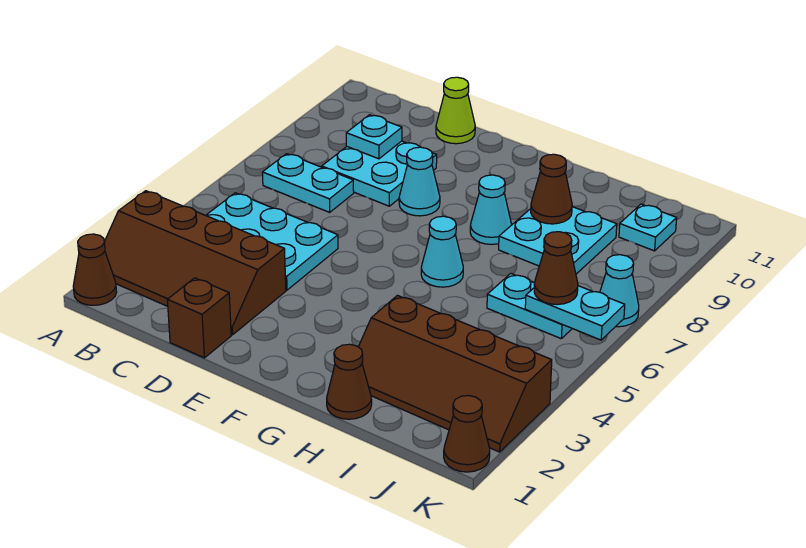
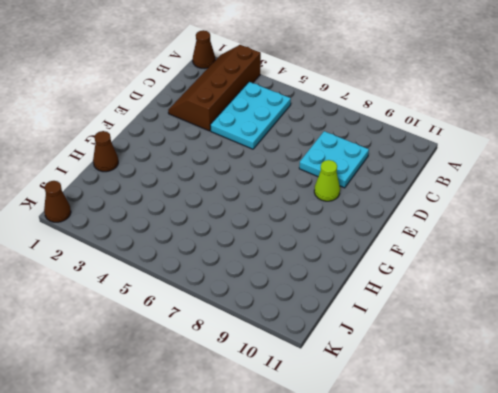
lime cone E9 level 1 -> lime cone D11 level 1
none -> cyan plate B7:C7 level 1
none -> brown brick D1 level 1
none -> cyan cone E8 level 1

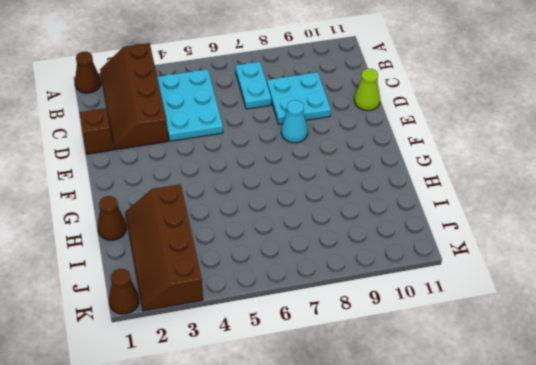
none -> cyan cone G6 level 1
none -> cyan cone G8 level 1
none -> cyan plate H8:I9 level 1

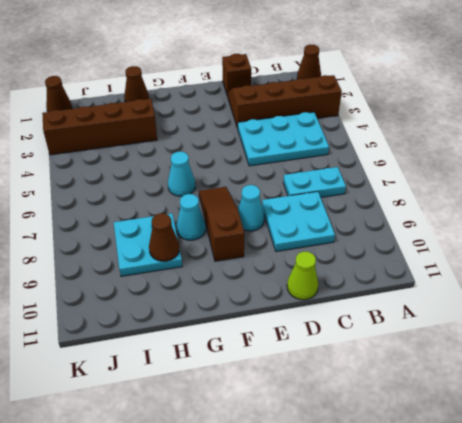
brown slope F7:F9 level 1 top 9 -> none
none -> cyan plate I6:J6 level 1
none -> cyan plate J10 level 1
none -> cyan cone K7 level 1

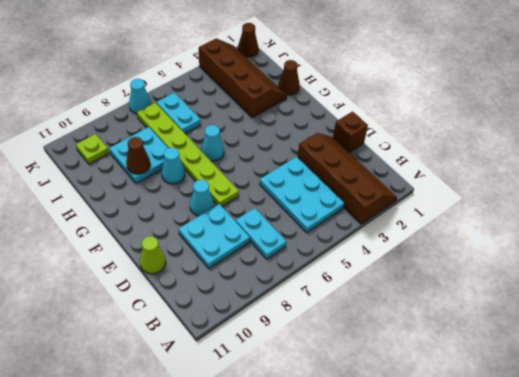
lime plate E7:J7 level 1 -> none
lime plate J10 level 1 -> cyan plate J10 level 1
none -> brown cone A1 level 1
none -> cyan plate C9 level 2
none -> cyan plate J6:K6 level 2

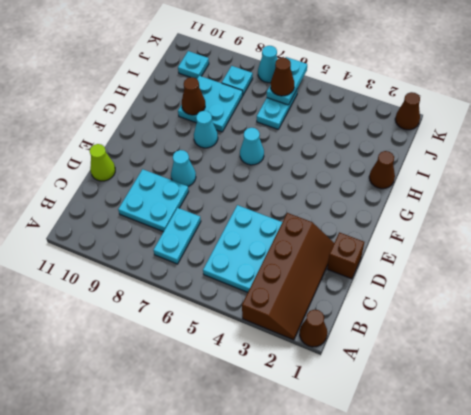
cyan plate J8 level 1 -> cyan plate C9 level 2
none -> brown slope H2:K3 level 1 top 3

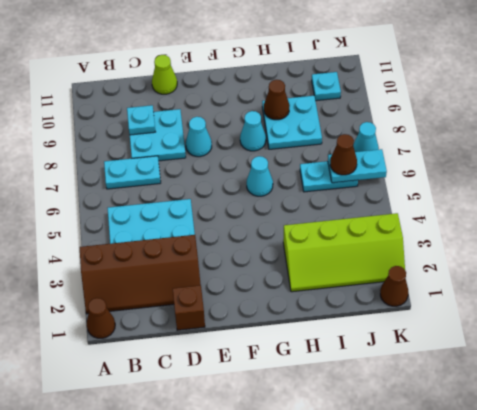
lime slope H2:K3 level 1 top 3 -> brown slope H2:K3 level 1 top 3
none -> brown cone H1 level 1

